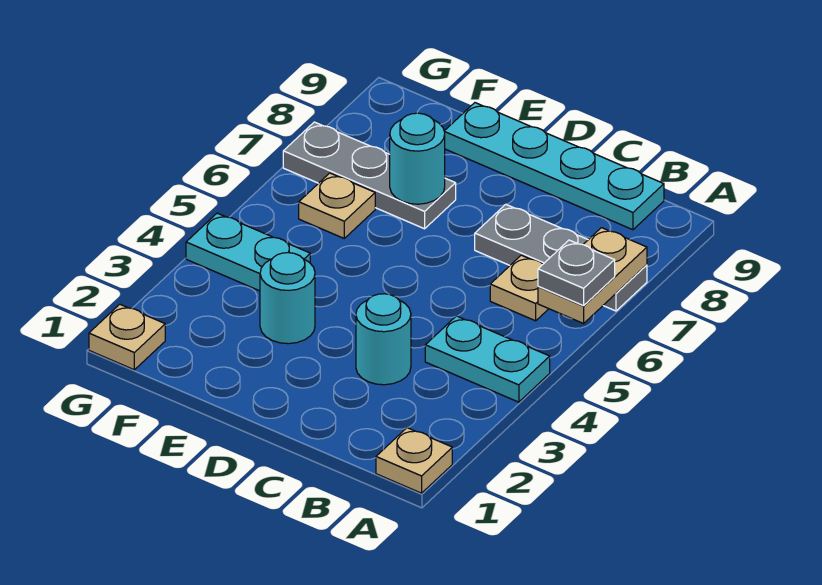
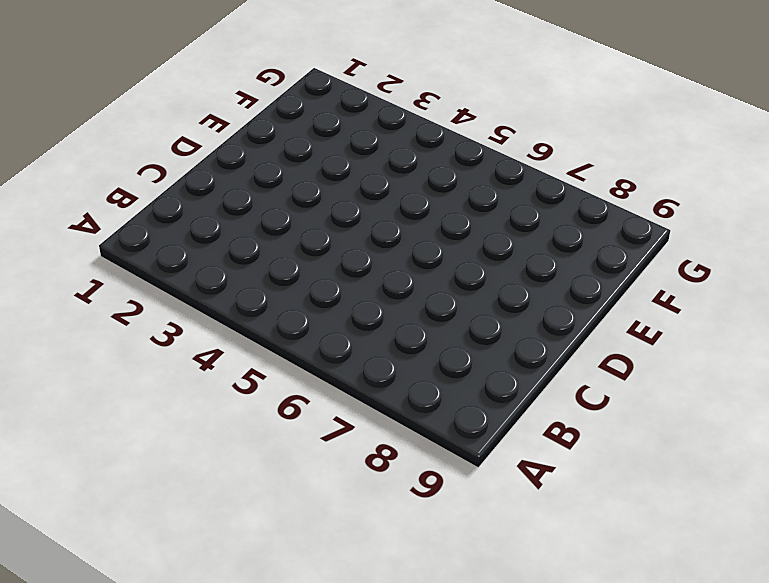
none -> tan plate A1 level 1
none -> cyan plate A4:B4 level 1
none -> grey plate A7:C7 level 1

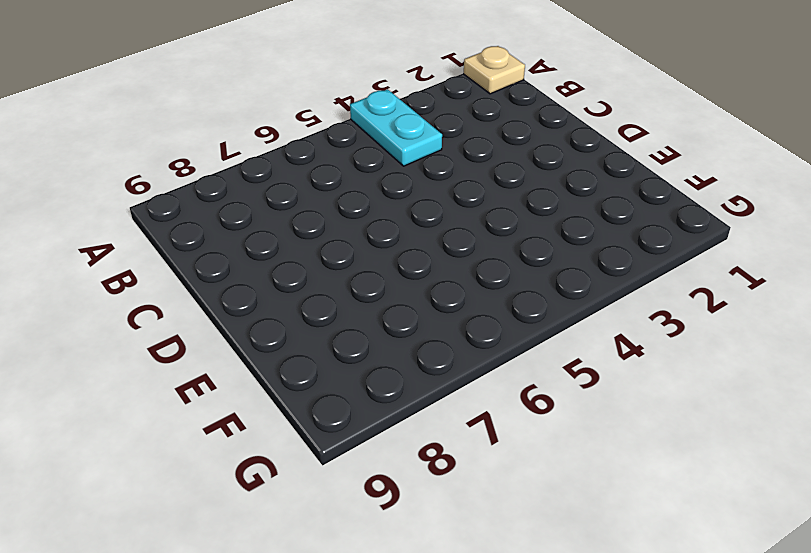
none -> grey plate A7:C7 level 1
none -> tan plate B6 level 1
none -> cyan plate B9:E9 level 1

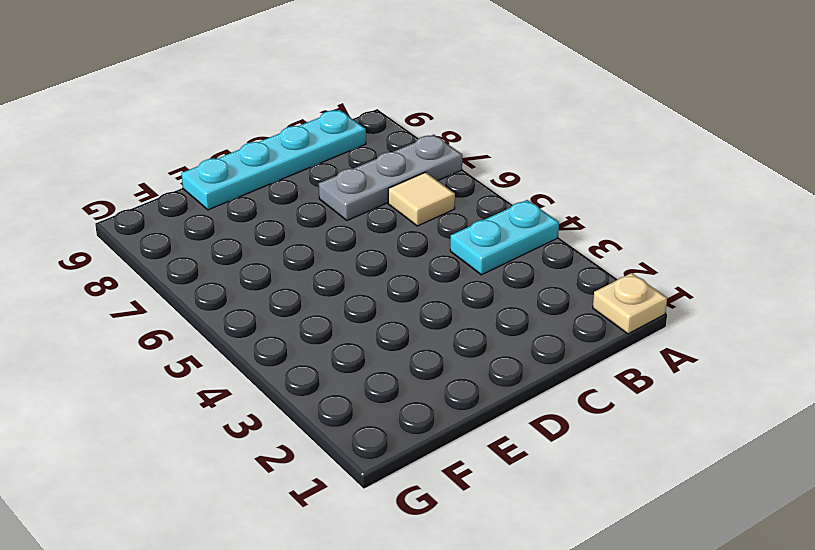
tan tile B6 level 1 -> tan plate B6 level 1
none -> cyan round brick C3 level 1
none -> cyan round brick E3 level 1
none -> grey plate E7:G7 level 1

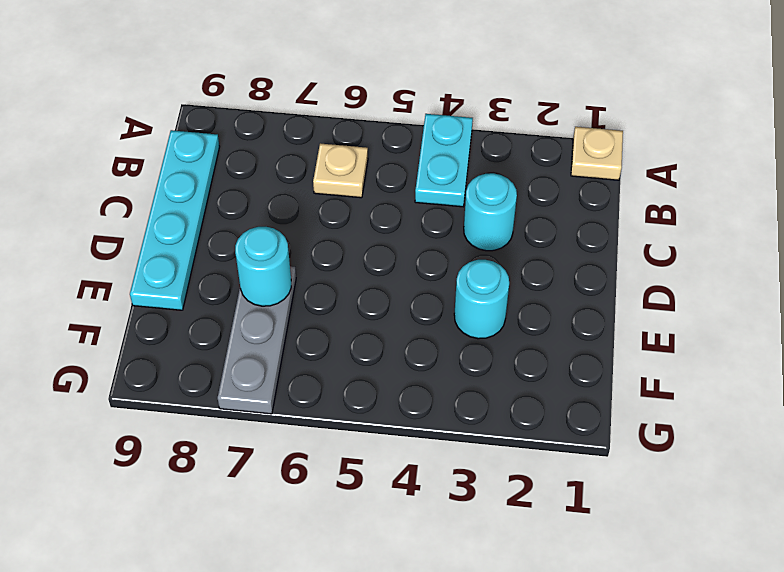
none -> grey plate A7:C7 level 1
none -> cyan plate F4:G4 level 1
none -> tan plate F6 level 1

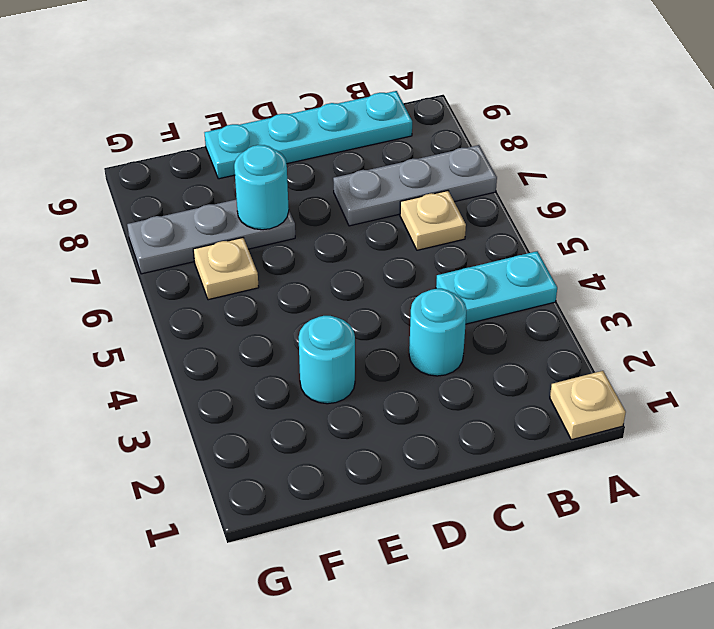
none -> cyan plate F4:G4 level 1
none -> tan plate G1 level 1
none -> tan plate A6:A7 level 2

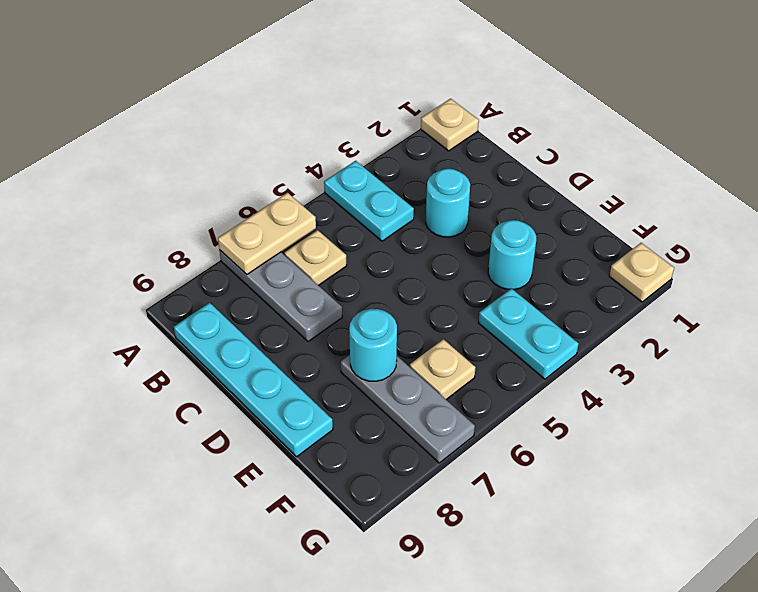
none -> grey plate A6 level 3

